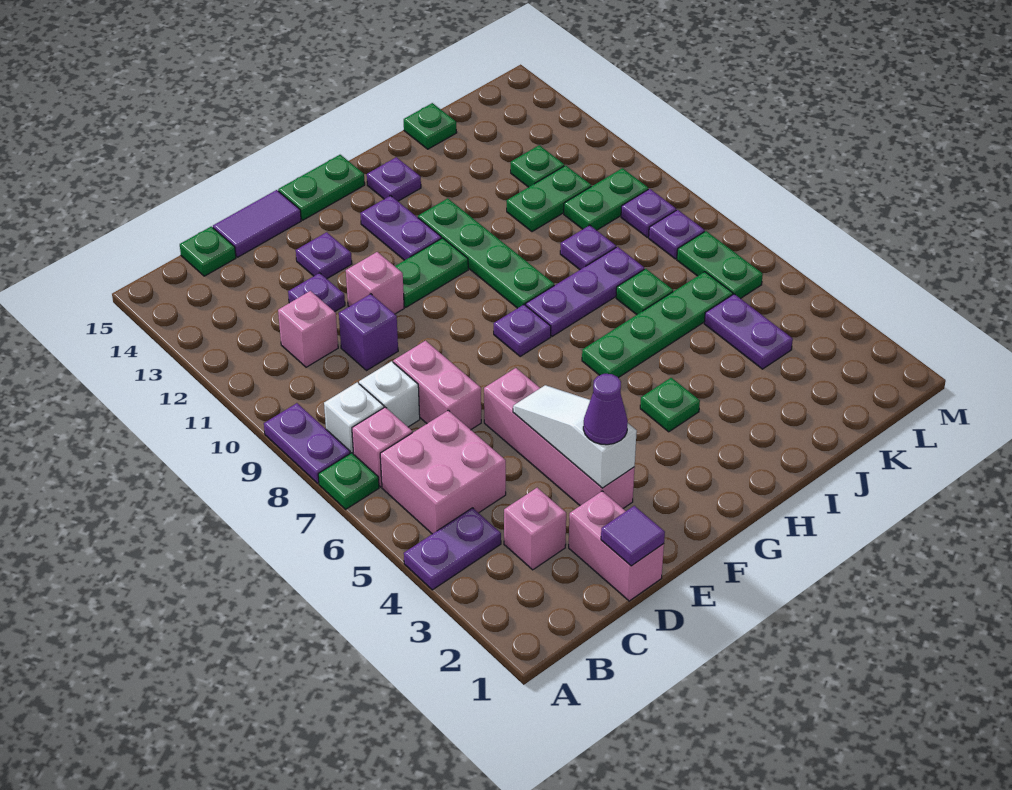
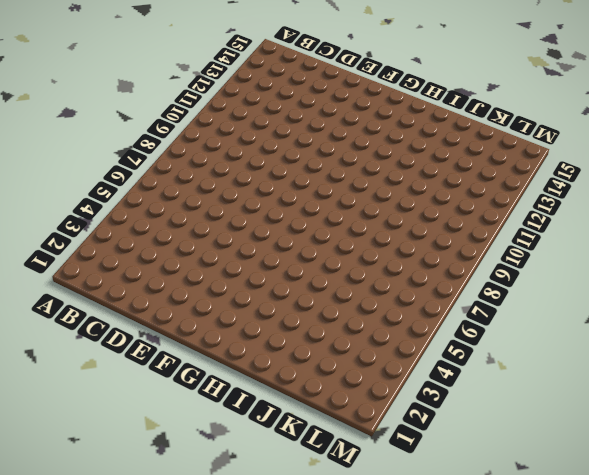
none -> purple plate A4:B4 level 1
none -> green plate A7 level 1
none -> purple plate A8:A9 level 1
none -> pink brick B5:C6 level 1

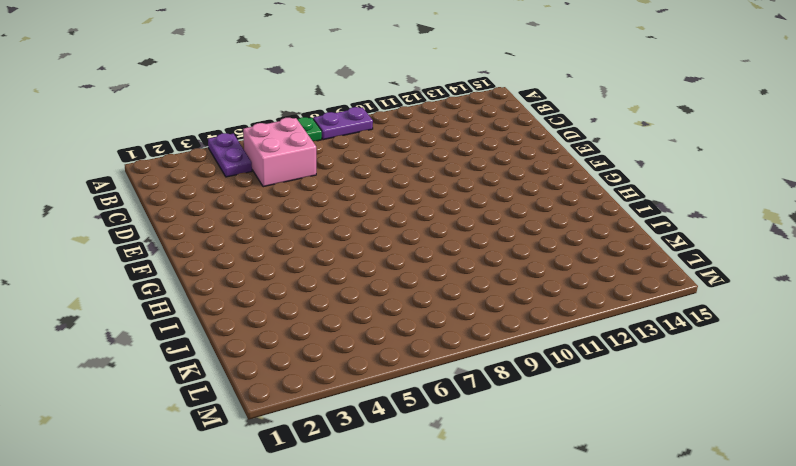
none -> pink brick B7 level 1
none -> white brick B8 level 1
none -> pink brick C3 level 1
none -> white brick C8 level 1

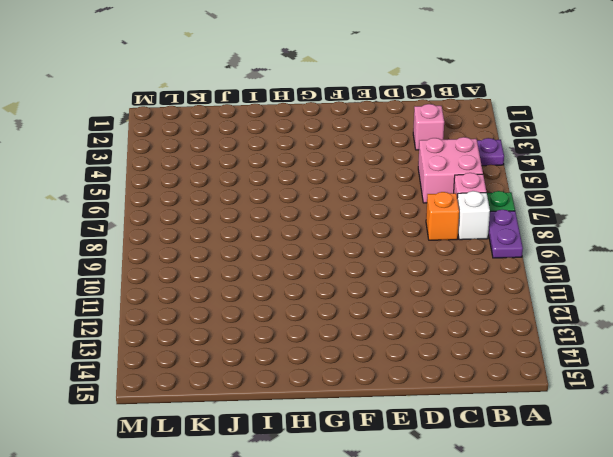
orange brick C8 level 1 -> white brick C8 level 1
none -> pink brick C11 level 1
none -> green plate C15 level 1
none -> pink brick D1:D2 level 1
none -> pink brick D7:D8 level 1

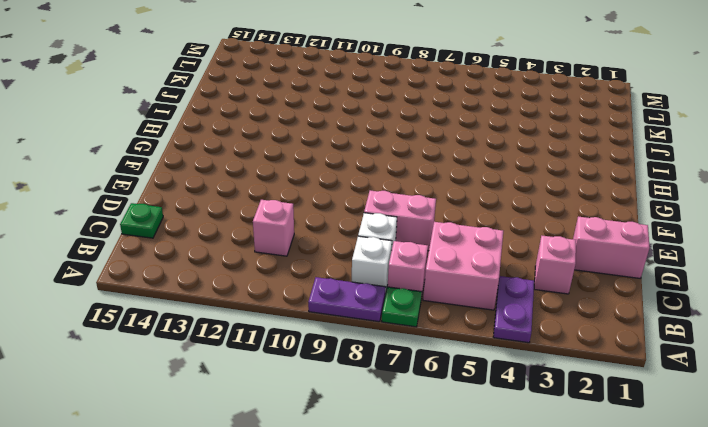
none -> purple brick D10 level 1
none -> purple plate D12 level 1
none -> purple tile D15:E15 level 1
none -> pink brick E3:E6 level 1

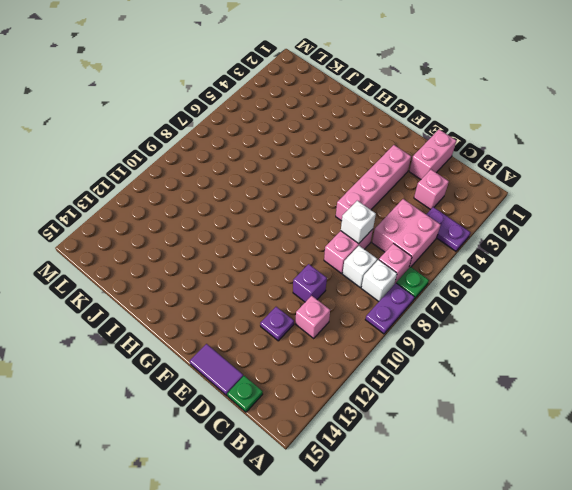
white brick D7 level 2 -> none
none -> pink brick E11 level 1
none -> purple plate E13 level 1
none -> green plate F11:G11 level 1
none -> green plate F15:G15 level 1

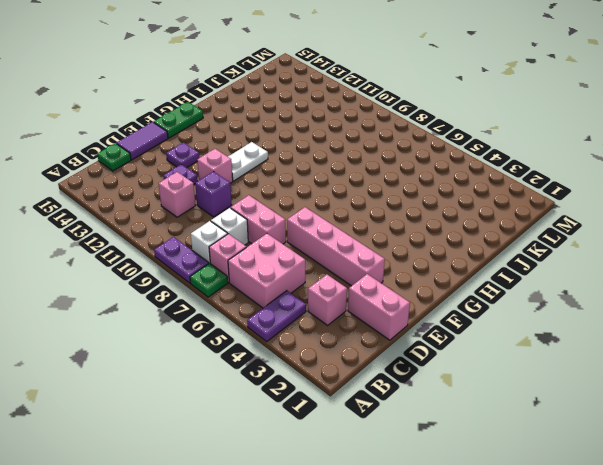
white plate F11:G11 level 1 -> green plate F11:G11 level 1
none -> purple plate G8 level 1
none -> purple plate G12:G13 level 1
none -> green plate H4 level 1
none -> green plate H6:K6 level 1

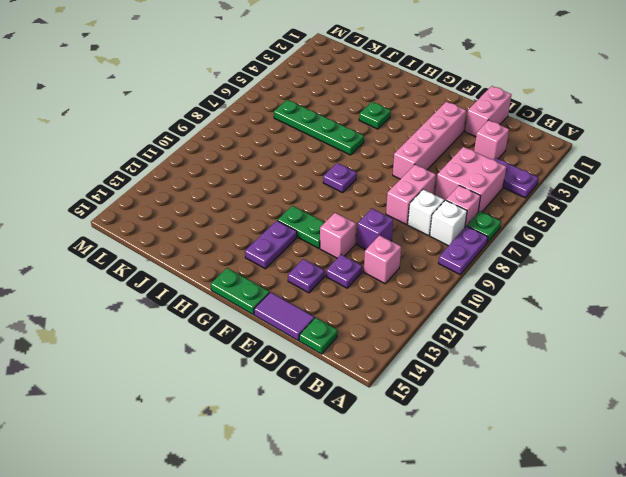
none -> purple plate H8:J8 level 1
none -> green plate H9:H12 level 1
none -> purple plate H14 level 1
none -> green plate J7 level 1

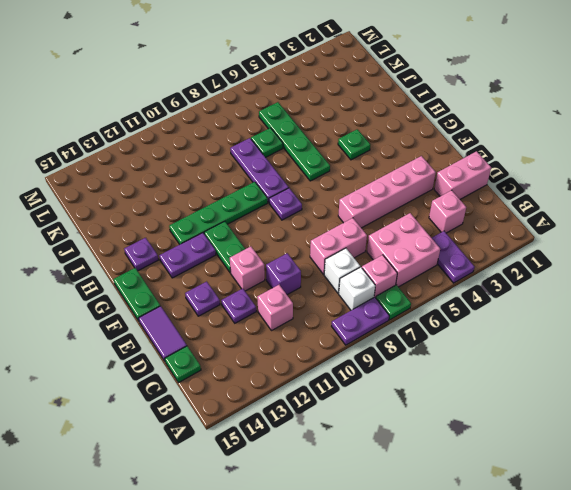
none -> purple plate J9 level 1
none -> green plate J11:K11 level 1
none -> green plate J15 level 1
none -> purple plate K4:K5 level 1

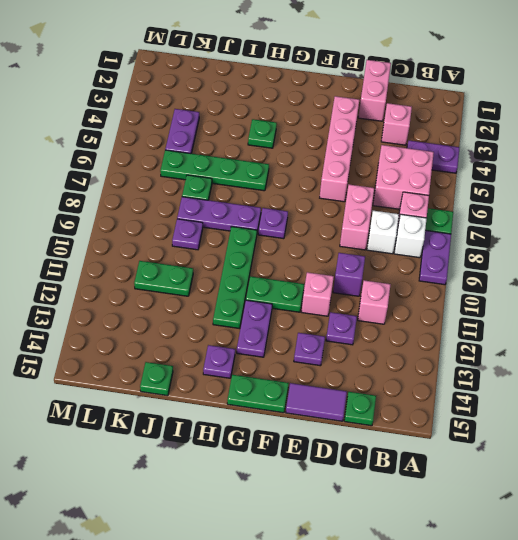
none -> green plate K10:L10 level 1
none -> green plate K12 level 1
none -> green plate L6:L7 level 1
none -> purple plate L8 level 1

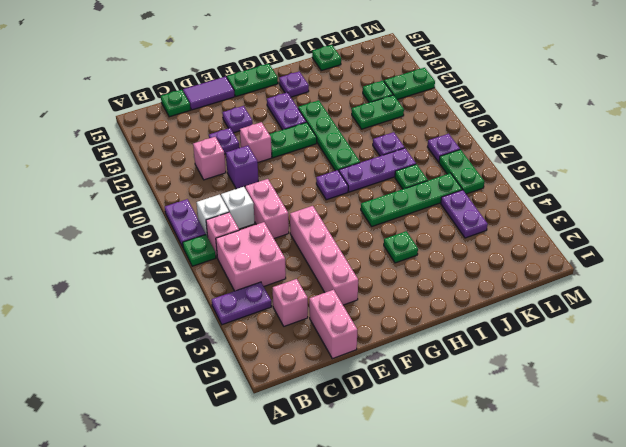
green plate L12:M12 level 1 -> green plate K10:L10 level 1
none -> purple plate L9 level 1
none -> purple tile D1 level 2
none -> white slope E3:E5 level 2 top 3
none -> purple cone E3 level 3

